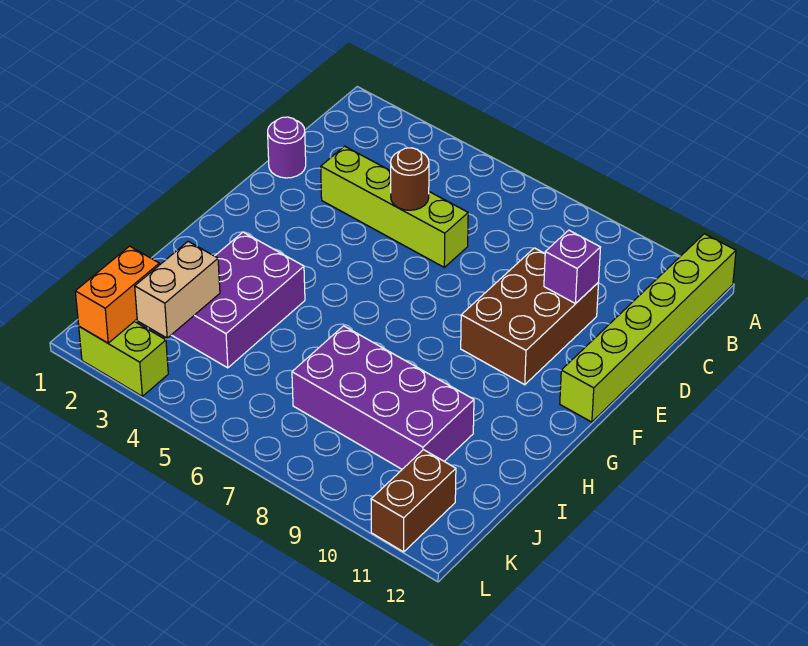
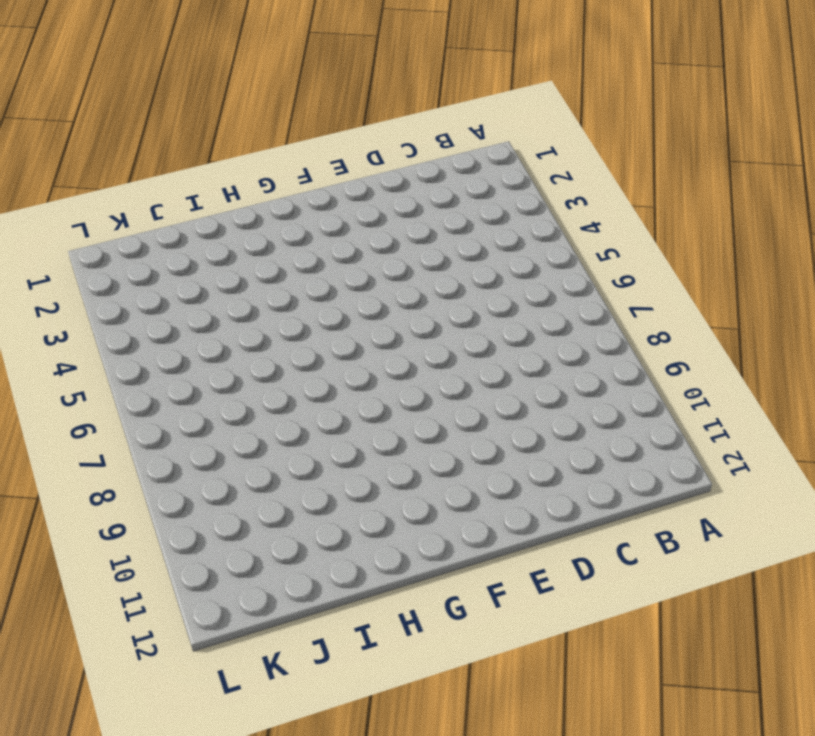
none -> lime brick A12:F12 level 1
none -> purple round brick D1 level 1
none -> lime brick D3:D6 level 1

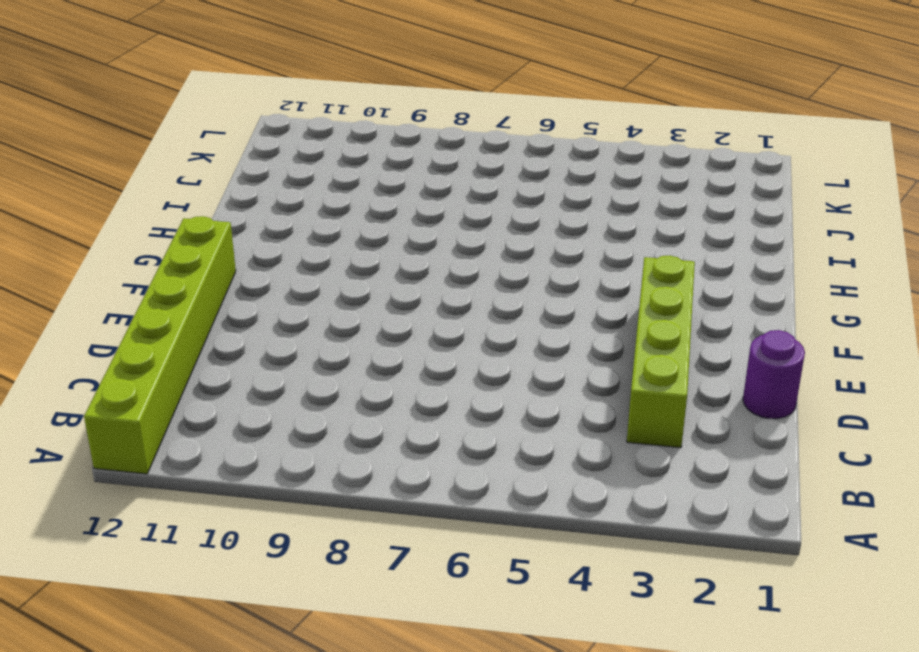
lime brick C3:F3 level 1 -> lime brick D3:D6 level 1
none -> brown brick D9:F10 level 1
none -> purple brick H3:J4 level 1
none -> purple brick I7:J10 level 1

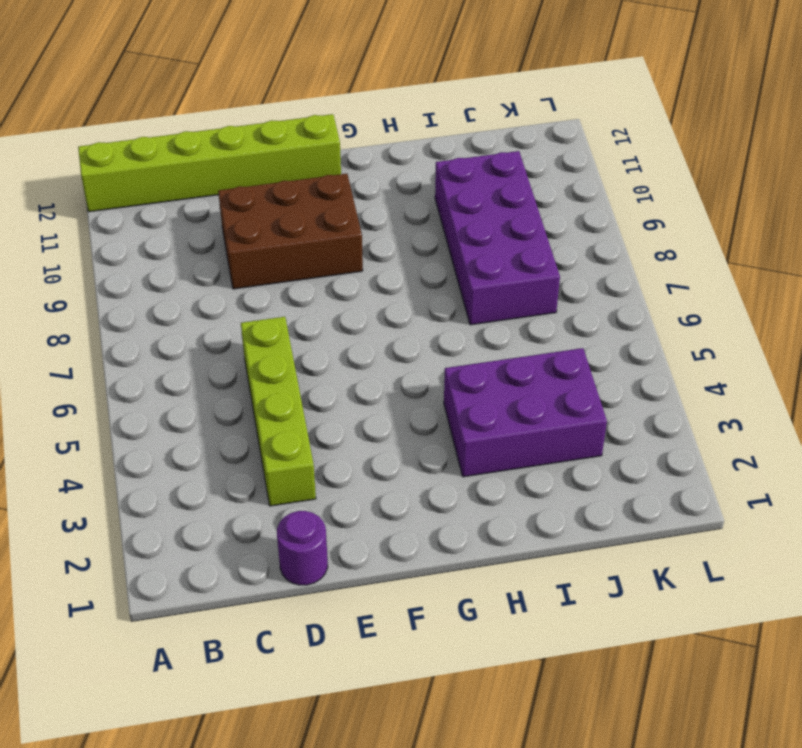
none -> brown brick K11:L11 level 1
none -> lime brick L2:L3 level 1
none -> brown round brick D5 level 2

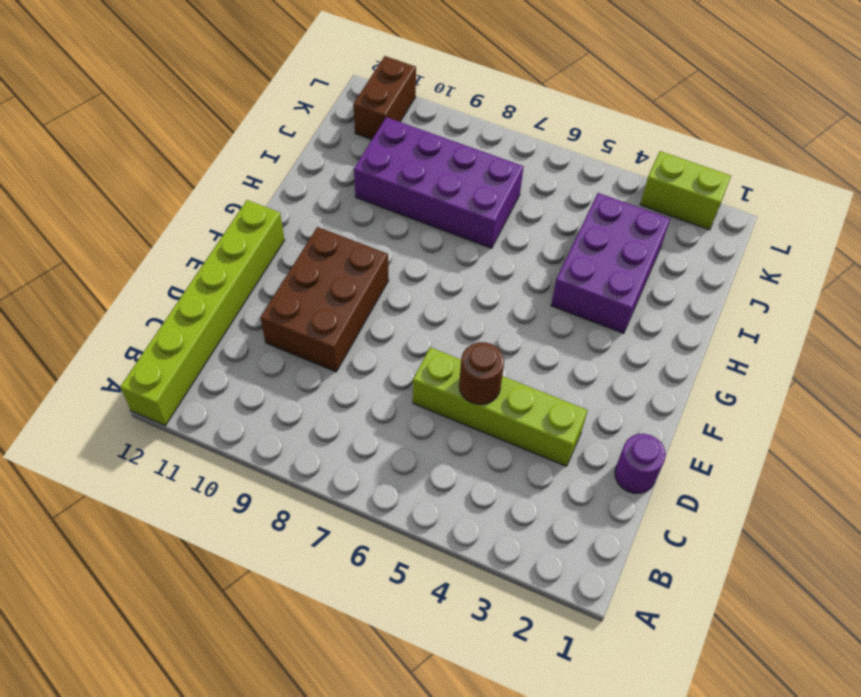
none -> purple brick D10 level 2
none -> tan brick J3:K3 level 2
none -> orange brick K2:L2 level 2

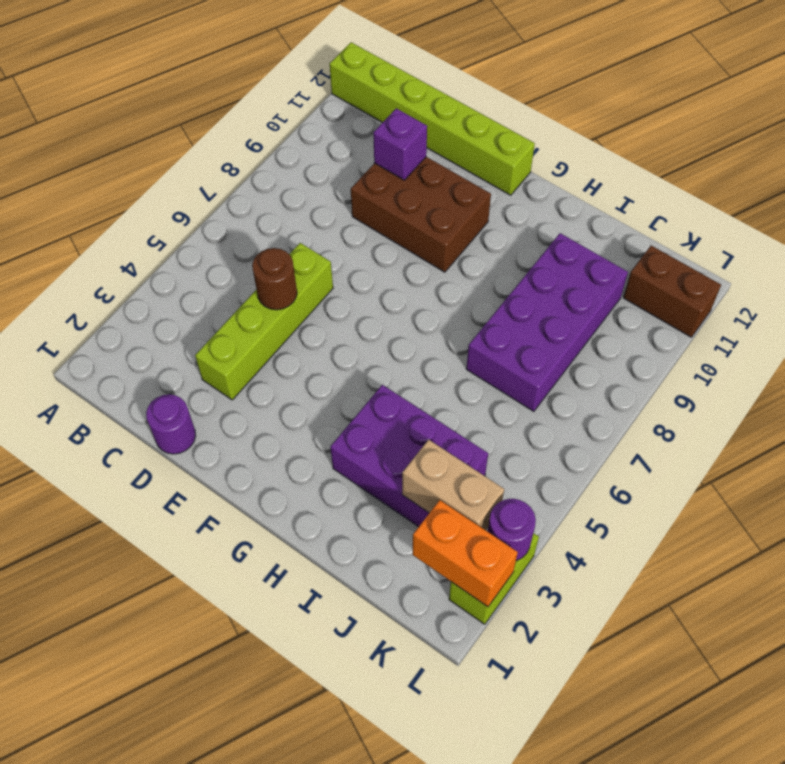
purple round brick L3 level 2 -> none

